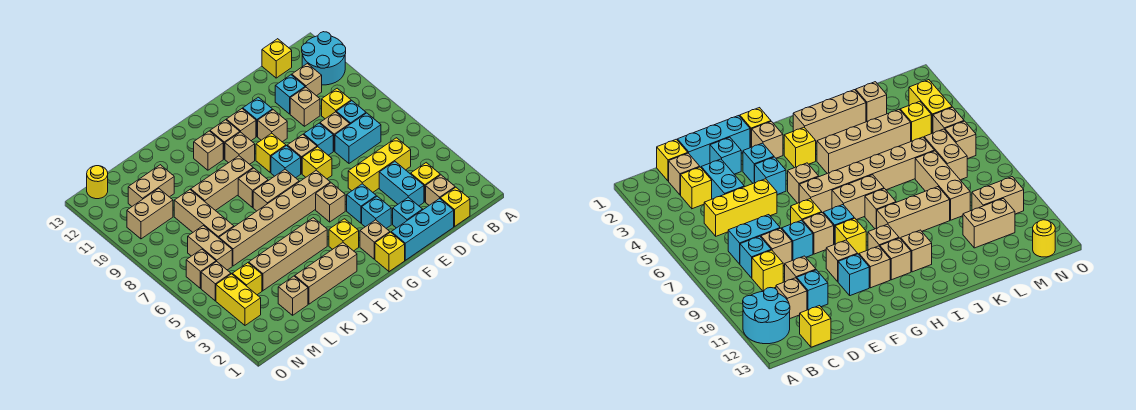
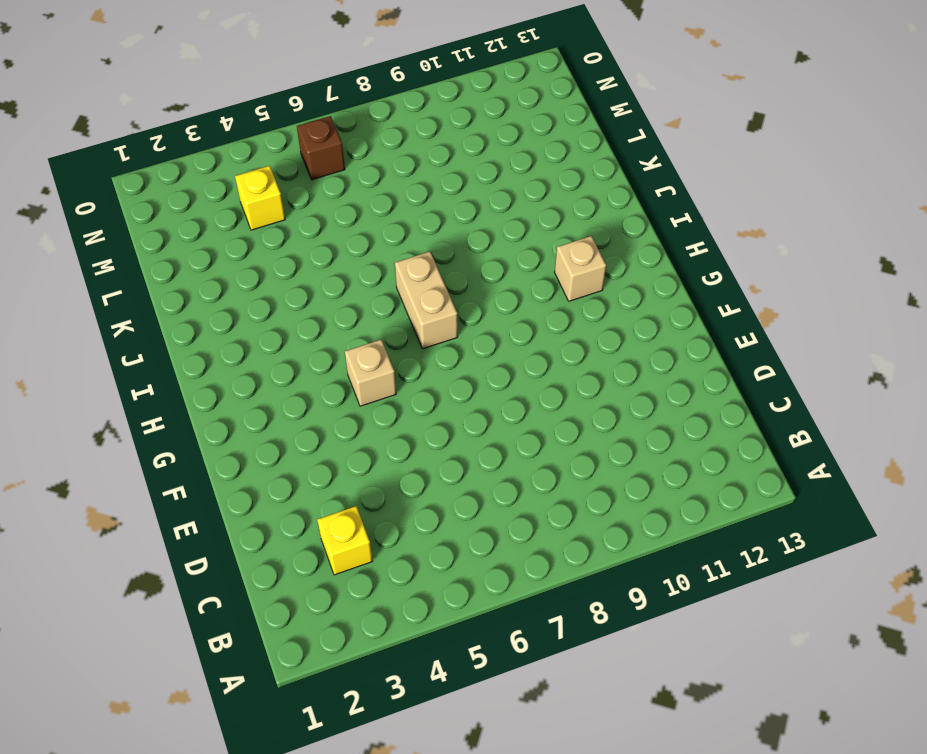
brown brick N6 level 1 -> tan brick N6 level 1
none -> cyan round brick A11:B12 level 1
none -> yellow brick C1 level 1
none -> tan brick C2 level 1
none -> yellow brick C5:E5 level 1

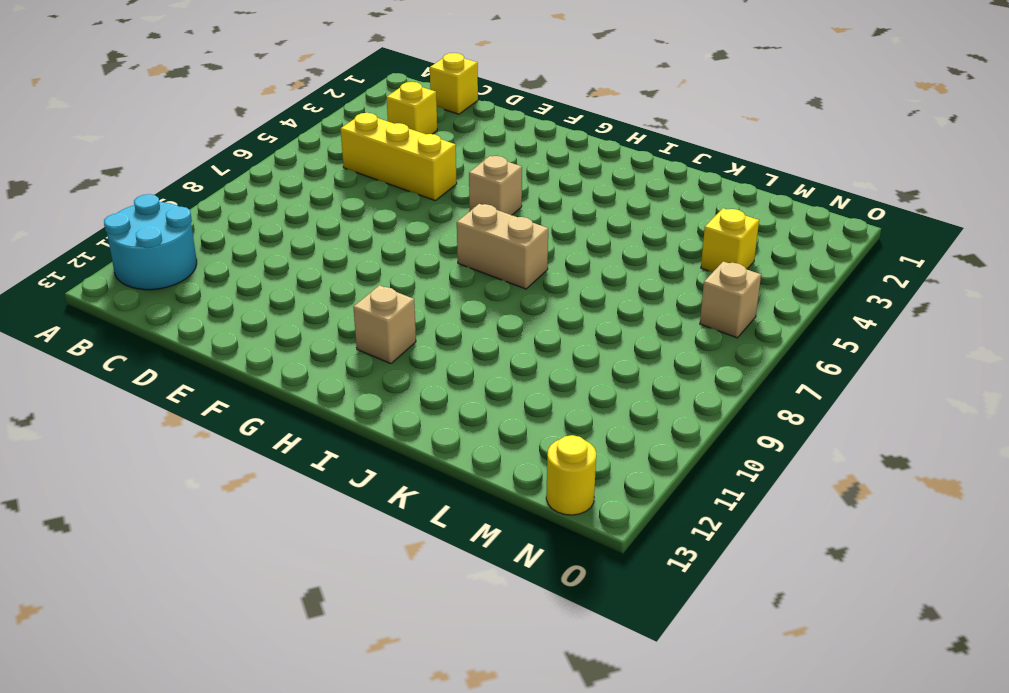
none -> tan brick C2 level 1
none -> cyan brick C7:D7 level 1
none -> cyan brick C8 level 1
none -> yellow brick C9 level 1

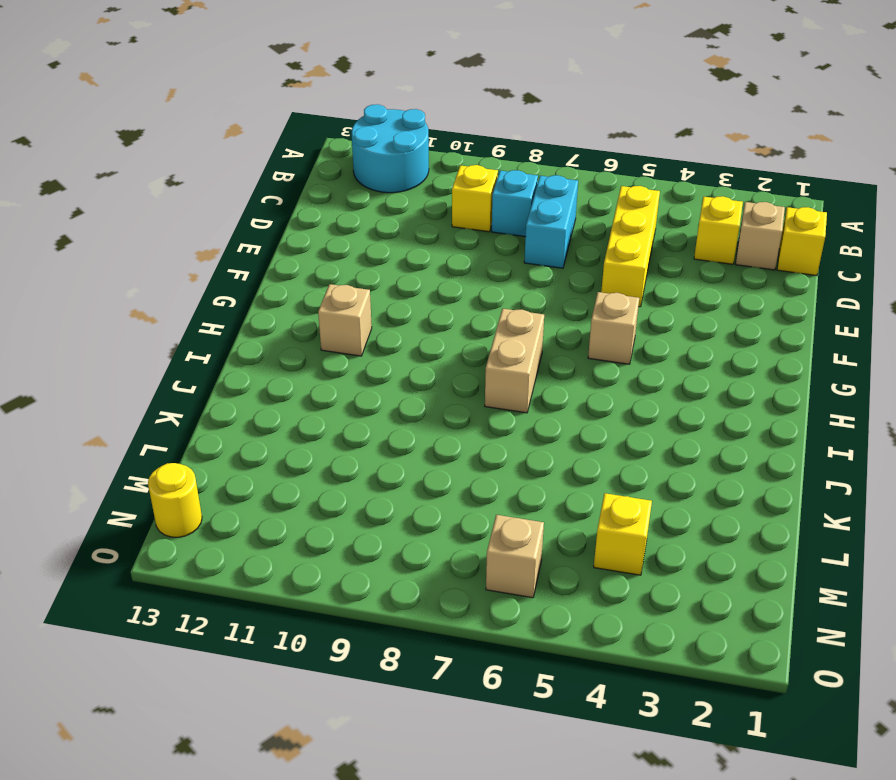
none -> tan brick C11 level 1
none -> yellow brick C13 level 1
none -> cyan brick D1:F1 level 1
none -> cyan brick D3:D4 level 1

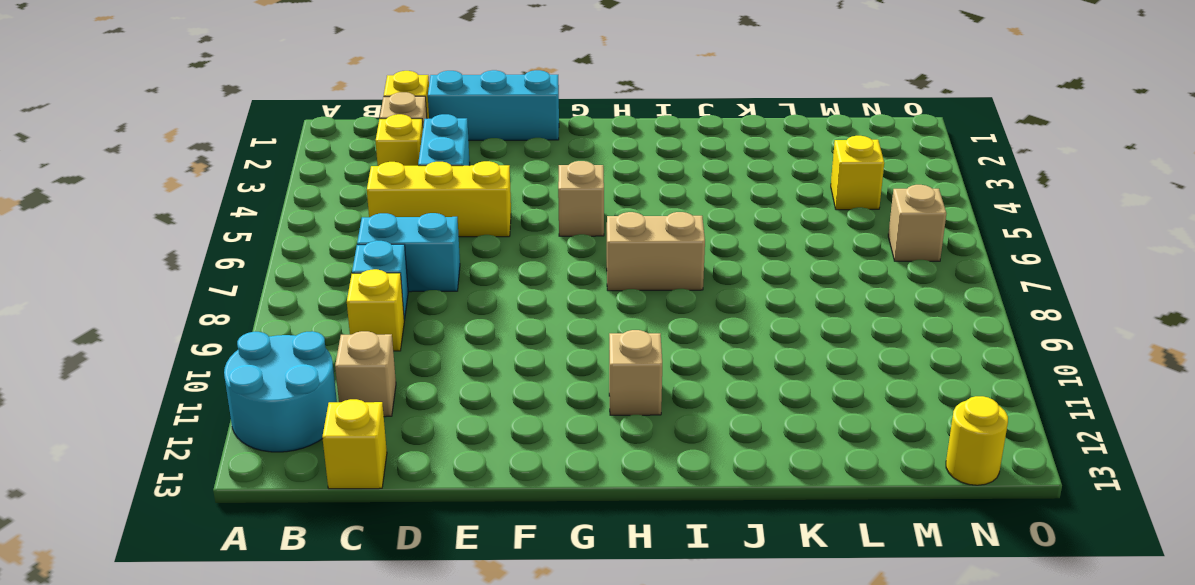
none -> tan brick D8 level 1
none -> tan brick D10 level 1
none -> cyan brick D11 level 1
none -> cyan brick E2 level 1

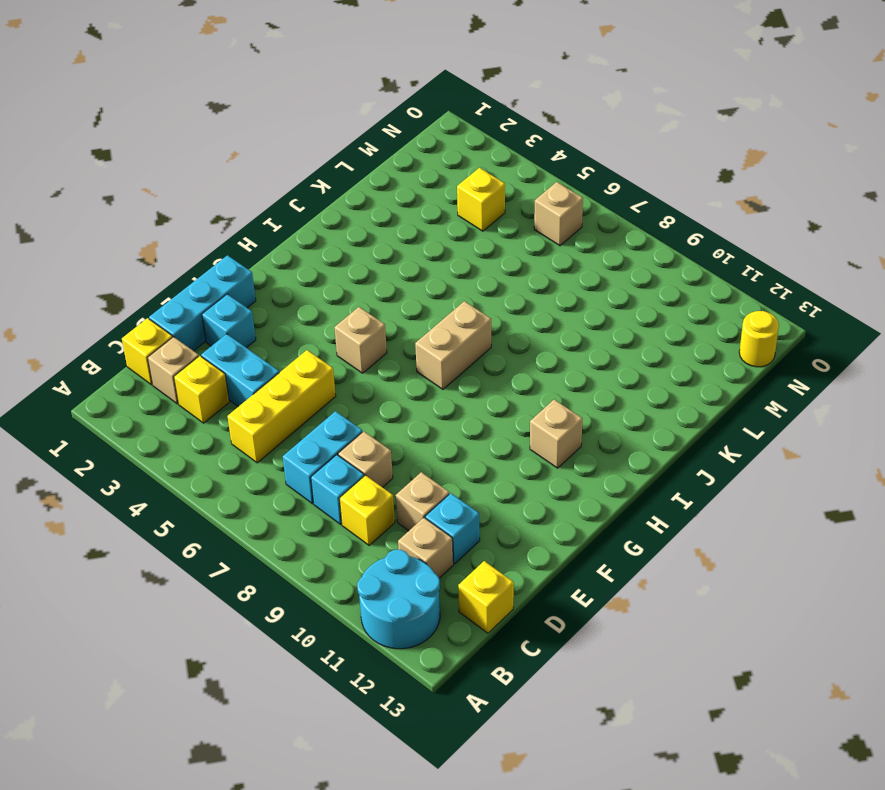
none -> cyan brick E8 level 1
none -> cyan brick F3 level 1
none -> cyan brick F4 level 1
none -> yellow brick F7 level 1

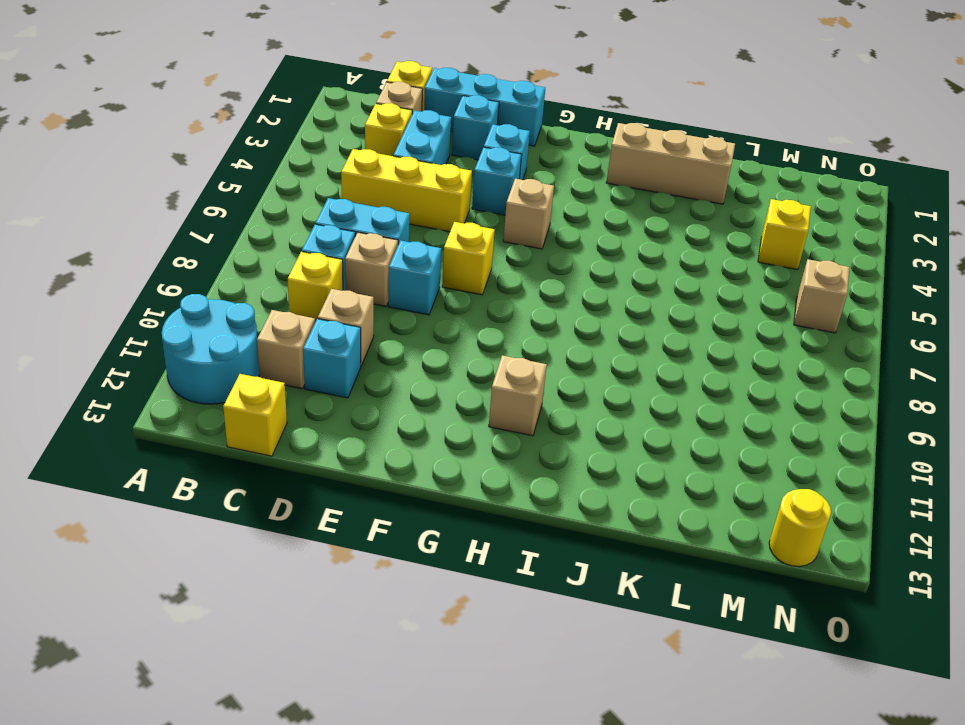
none -> tan brick F8 level 1
none -> tan brick F10 level 1
none -> cyan brick F11 level 1
none -> yellow brick G1 level 1

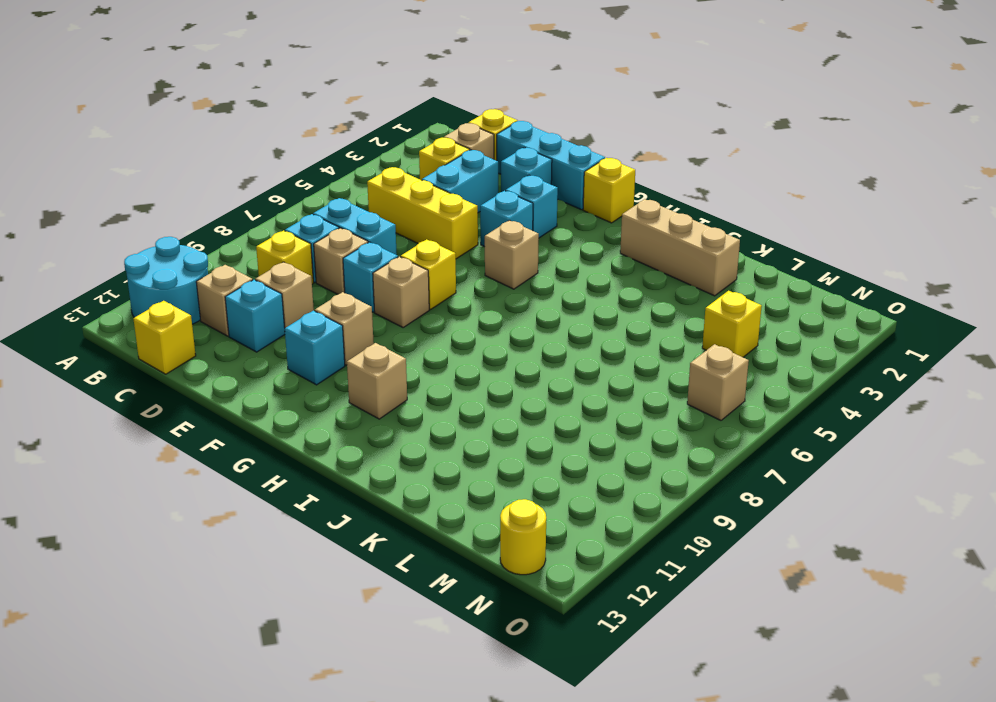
none -> tan brick G2 level 1
none -> tan brick G6:L6 level 1
none -> cyan brick G8 level 1
none -> yellow brick G9 level 1

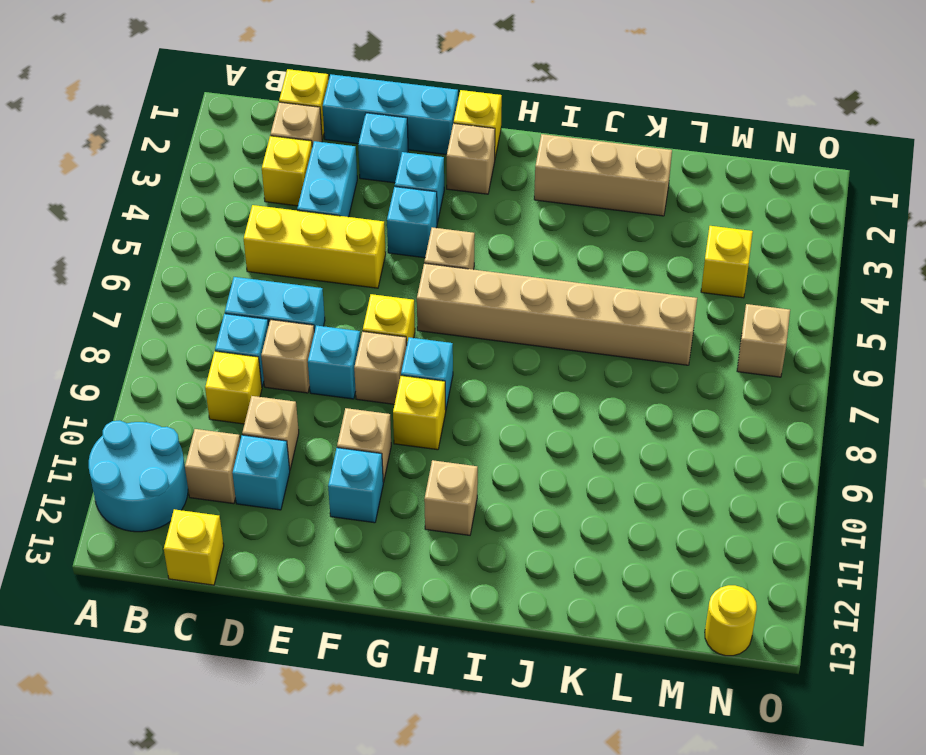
none -> tan brick G11 level 1
none -> yellow brick H3 level 1
none -> tan brick H7:I7 level 1
none -> tan brick H10 level 1

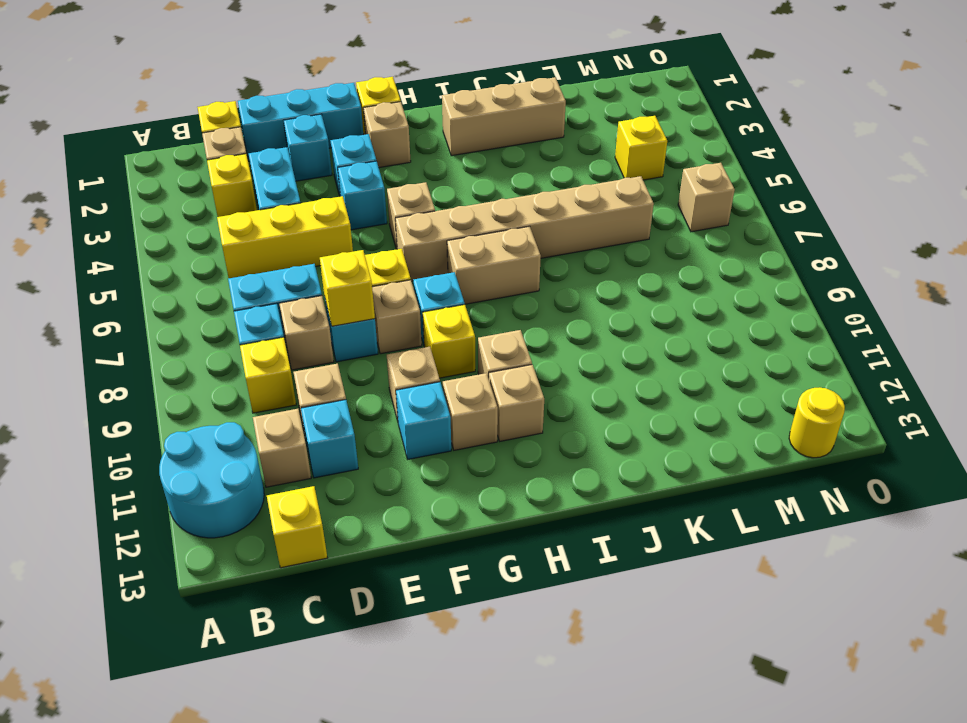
yellow brick E8 level 2 -> yellow brick H3 level 1
none -> tan brick I4:L4 level 1
none -> tan brick I8 level 1
none -> tan brick I9:K9 level 1
none -> tan brick I11 level 1

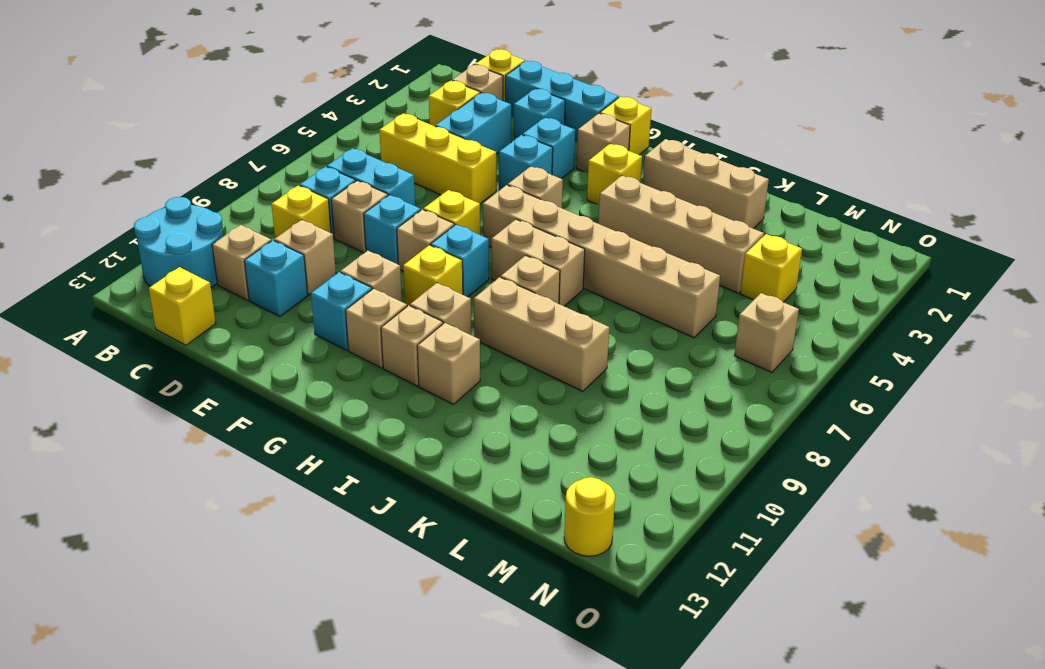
none -> tan brick L2 level 1
none -> tan brick L7:L9 level 1
none -> tan brick L11:M11 level 1
none -> tan brick M6:M7 level 1

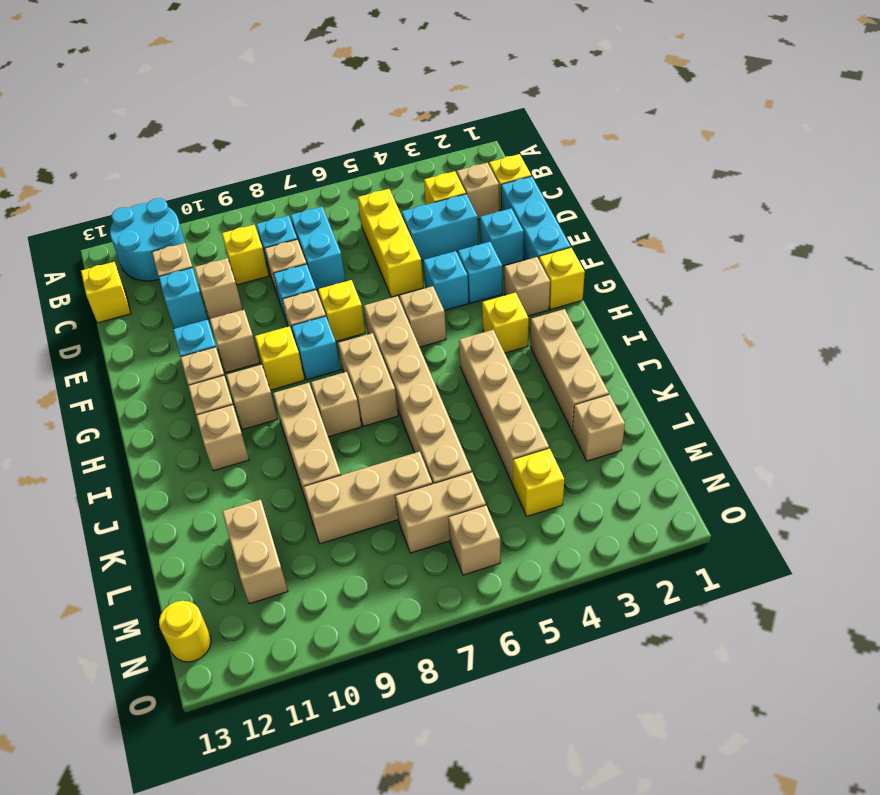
none -> tan brick M10:N10 level 1
none -> yellow brick N3:N4 level 1
none -> tan brick N5 level 1

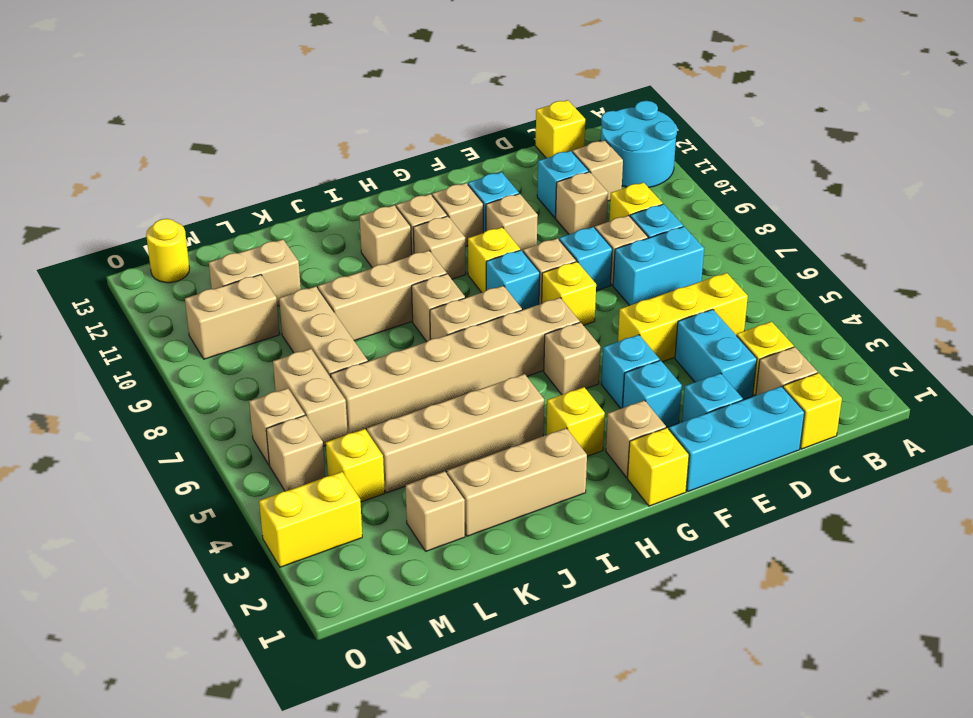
yellow brick N3:O3 level 1 -> yellow brick N3:N4 level 1

